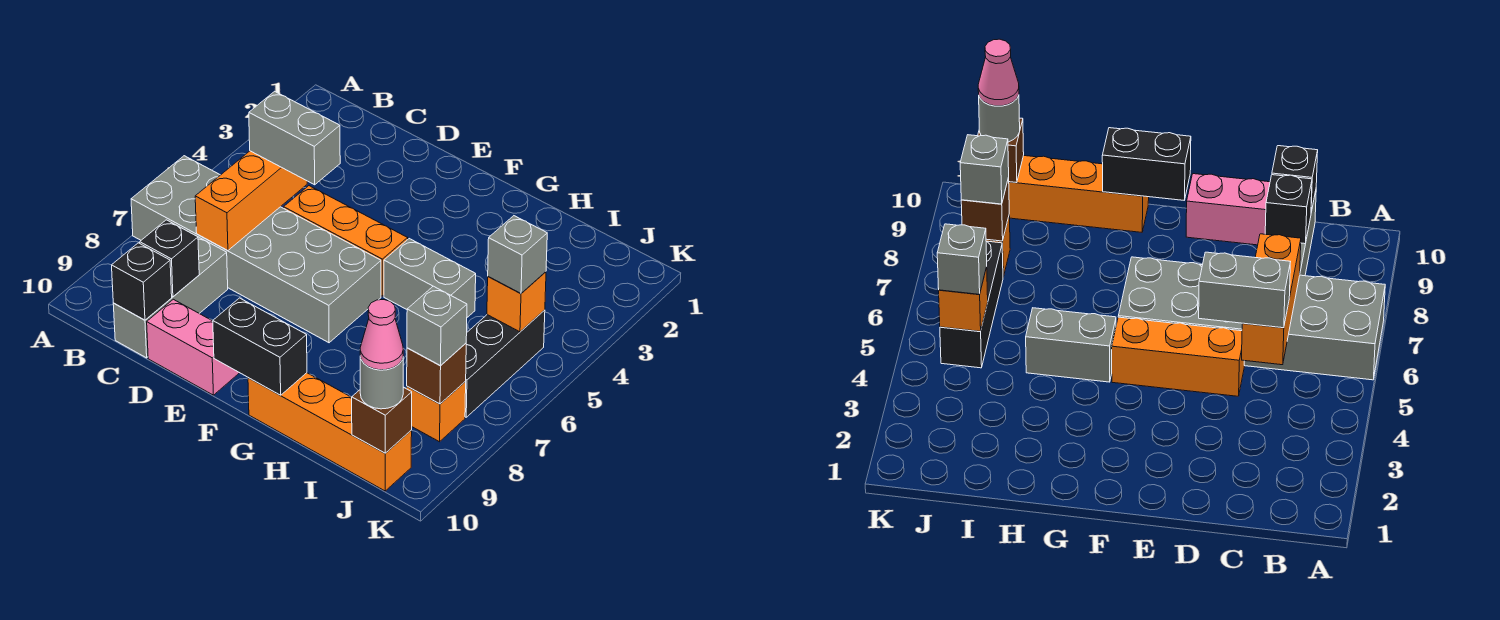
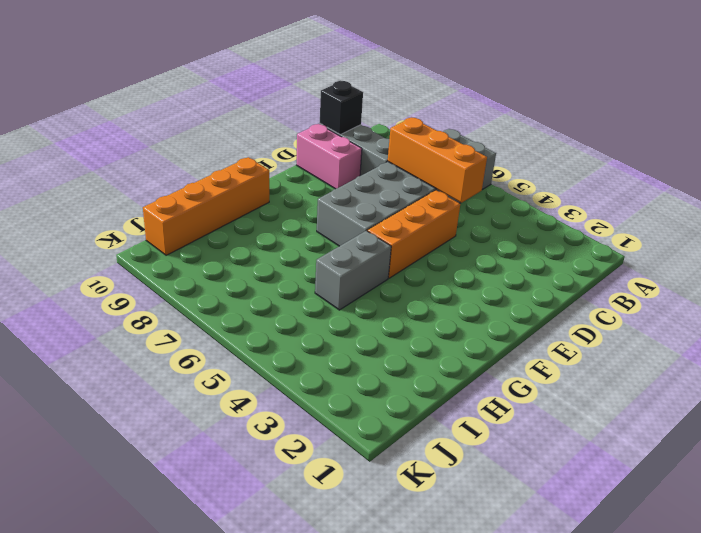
pink brick D9:D10 level 1 -> pink brick D10:E10 level 1
none -> black brick J5:J7 level 1
none -> orange brick J8 level 1
none -> black brick C9 level 2

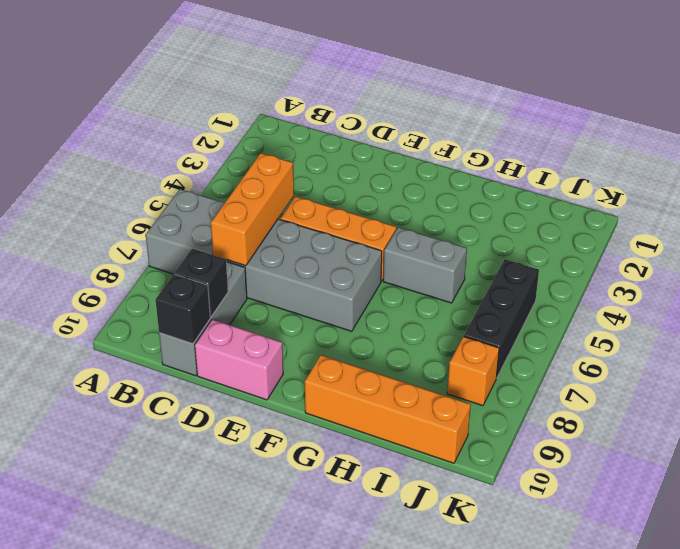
none -> black brick F10:G10 level 2
none -> orange brick J5 level 2
none -> brown brick J8 level 2

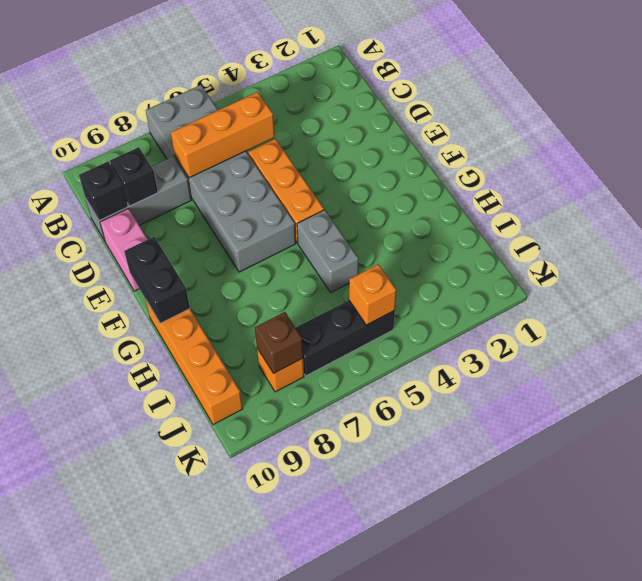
none -> brown brick J10 level 2
none -> grey brick C5:D5 level 3
none -> grey brick J5 level 3

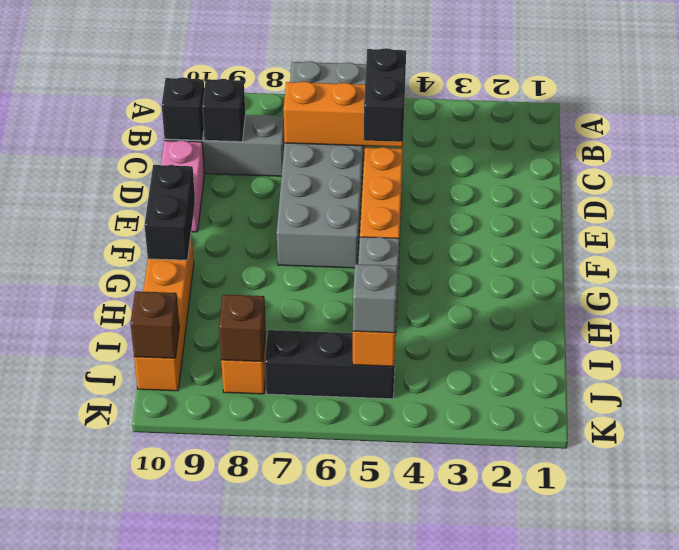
black brick C5:D5 level 3 -> grey brick C5:D5 level 3
none -> grey brick J8 level 3
none -> grey round brick J10 level 3
none -> pink cone J10 level 4

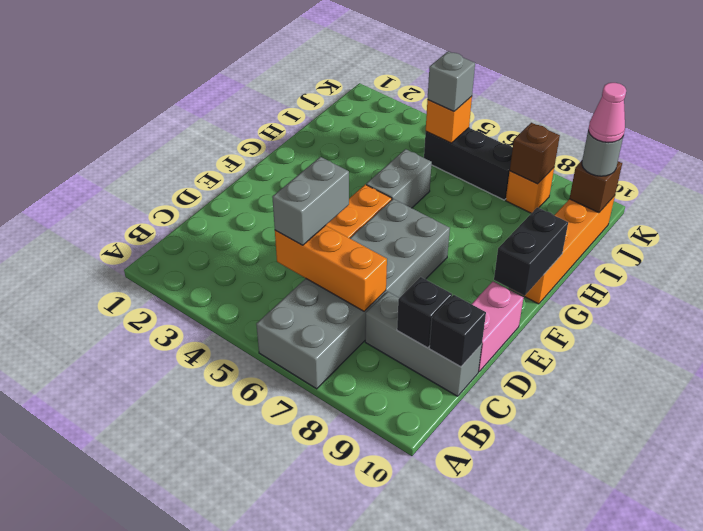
none -> grey brick J8 level 3

